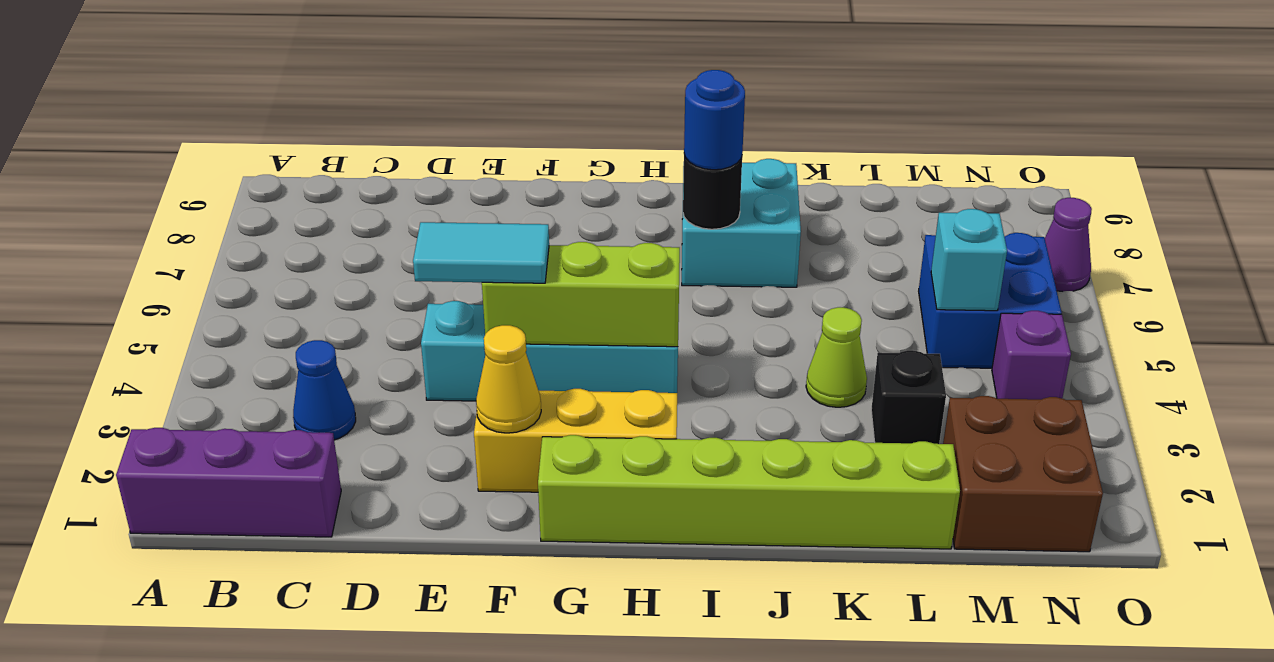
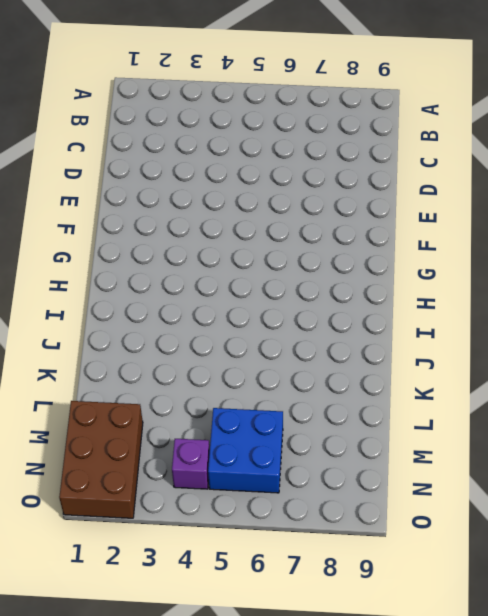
brown brick M1:O2 level 1 -> brown brick M1:N2 level 1
none -> purple brick A1:C1 level 1
none -> blue cone C3 level 1
none -> cyan brick E4:H4 level 1

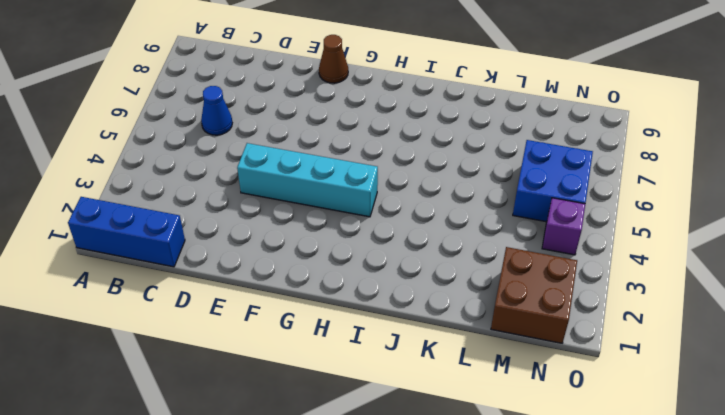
blue brick A1:C1 level 1 -> purple brick A1:C1 level 1
blue cone C6 level 1 -> blue cone C3 level 1
brown cone F9 level 1 -> none
none -> yellow brick F2:H2 level 1
none -> lime brick G1:L1 level 1
none -> cyan brick I7:J8 level 1

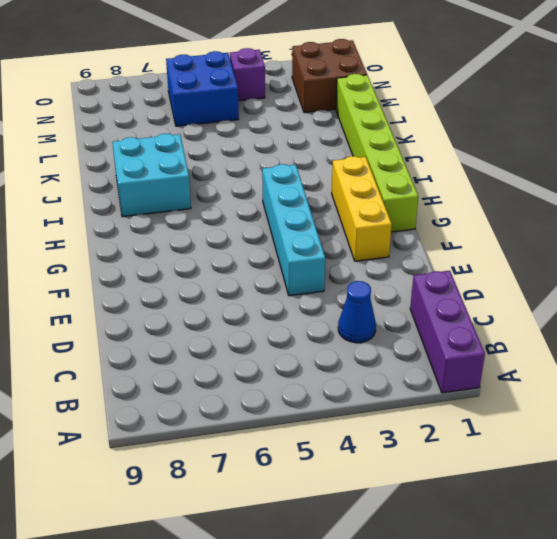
none -> lime cone K4 level 1
none -> black brick L3 level 1
none -> purple cone O7 level 1

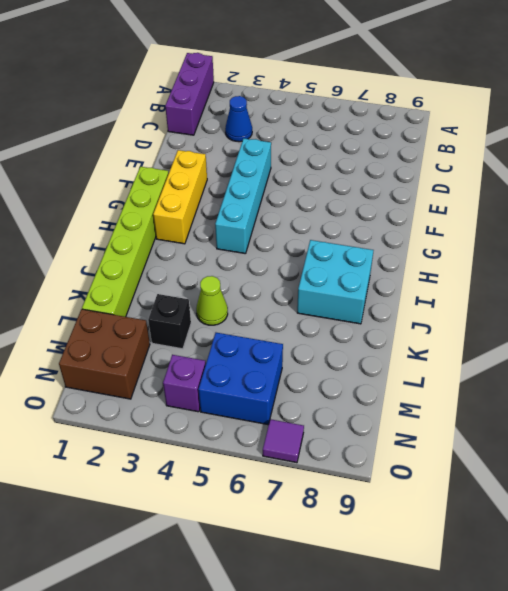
purple tile O7 level 1 -> purple cone O7 level 1
none -> yellow cone F2 level 2
none -> lime brick F4:H4 level 2
none -> black round brick I7 level 2

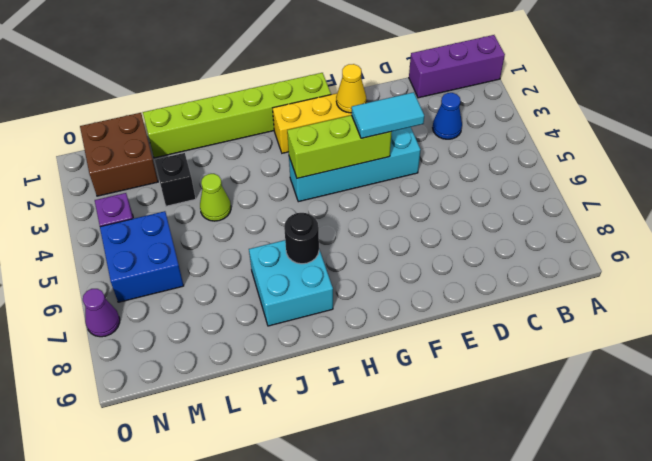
none -> cyan brick M5 level 2
none -> blue round brick I7 level 3

